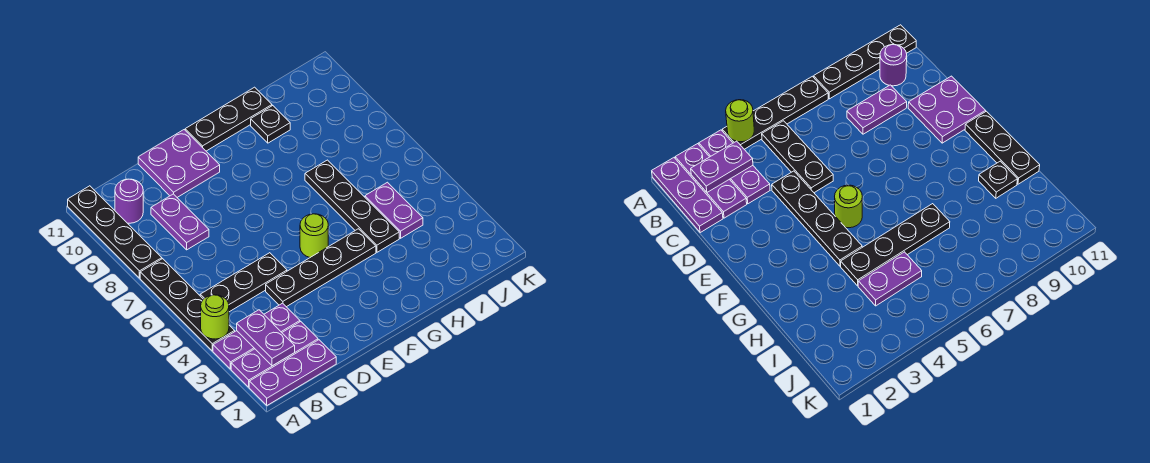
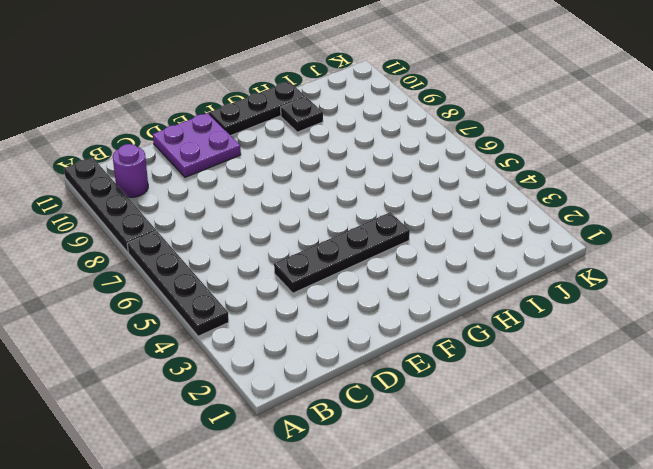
none -> purple plate A1:C1 level 1
none -> purple plate A2:C2 level 1
none -> purple plate A3:C3 level 1

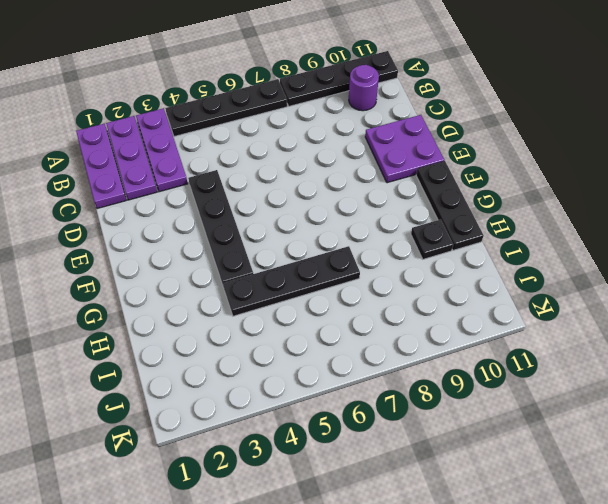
none -> black plate B5:D5 level 1
none -> purple plate C8:C9 level 1
none -> lime round brick F5 level 1

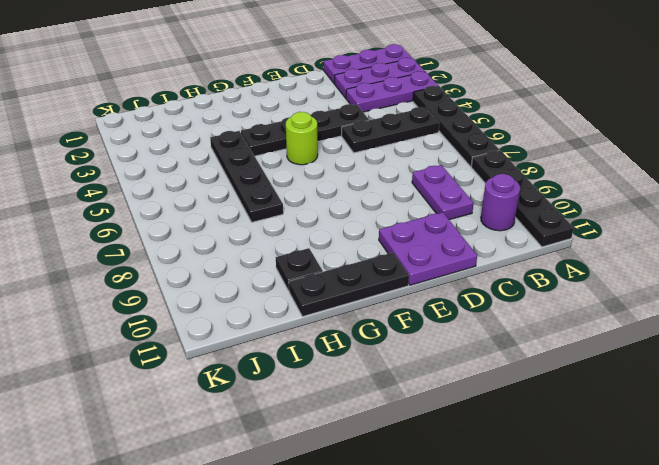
none -> purple plate I4:I5 level 1
none -> lime round brick A4 level 2
none -> purple plate B2:B3 level 2

